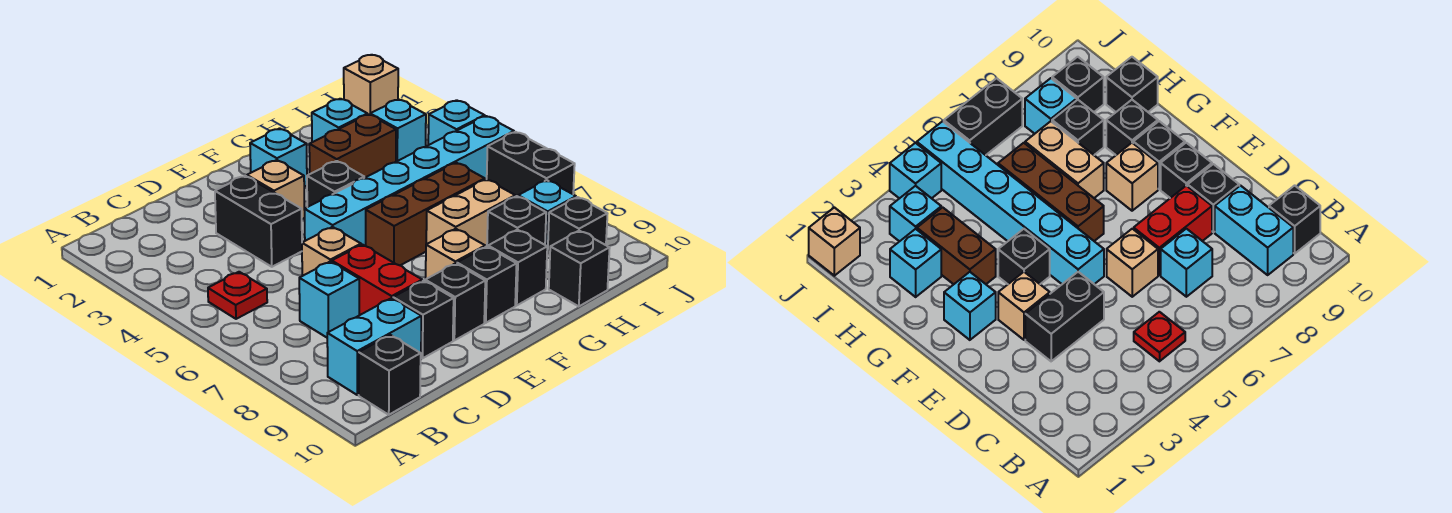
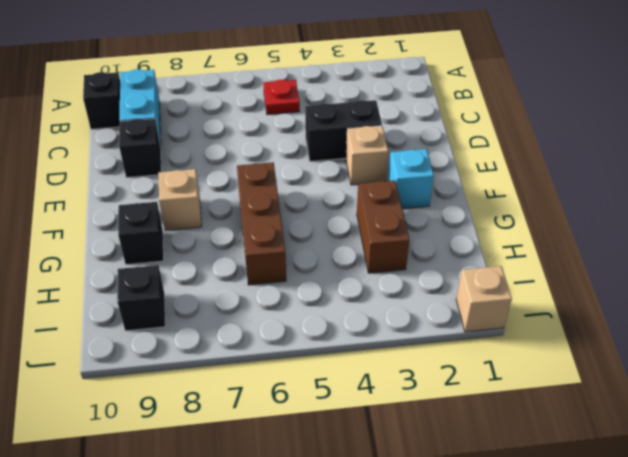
none -> cyan brick C7 level 1
none -> tan brick D6 level 1
none -> red brick D7:D8 level 1

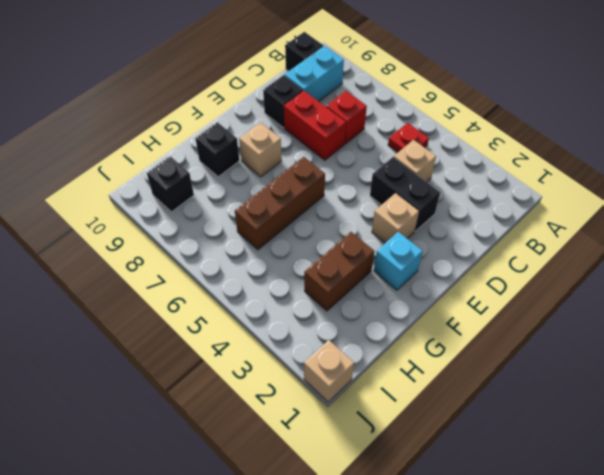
tan brick C4 level 1 -> tan brick D6 level 1
red brick C7 level 1 -> cyan brick C7 level 1
none -> cyan brick E5:J5 level 1
none -> black brick E9 level 1
none -> black brick F4 level 1

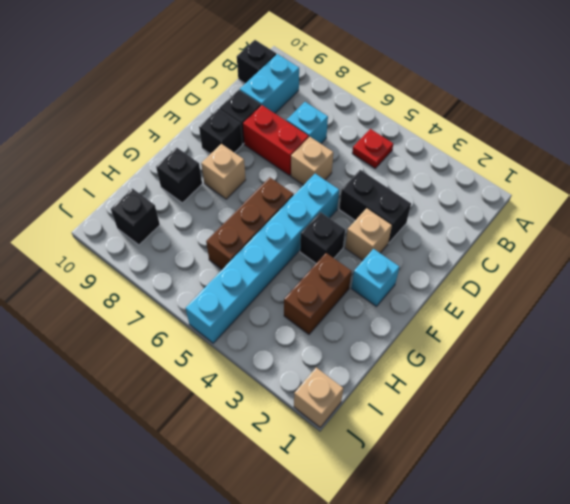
none -> black brick F9 level 1
none -> tan brick G7:H7 level 1
none -> cyan brick H2 level 1

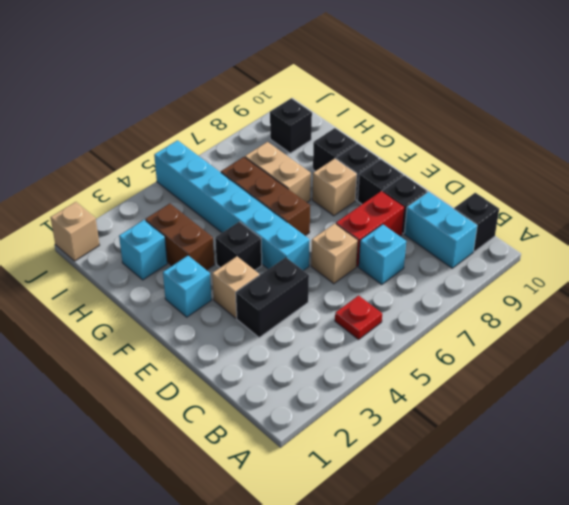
none -> black brick H8 level 1
none -> black brick H10 level 1
none -> cyan brick I3 level 1

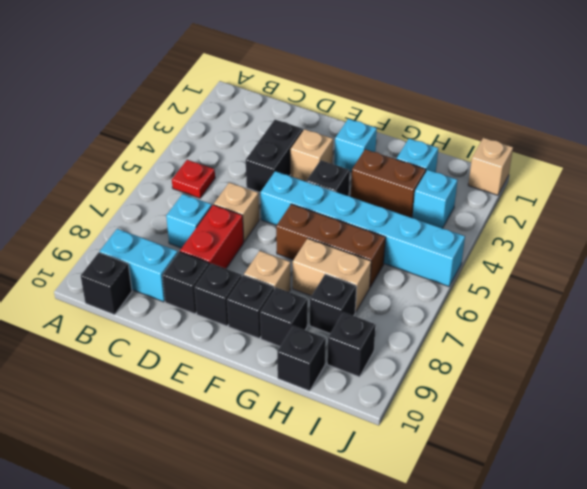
none -> cyan brick I8 level 1
none -> cyan brick J4 level 1
none -> black brick J6:J7 level 1

